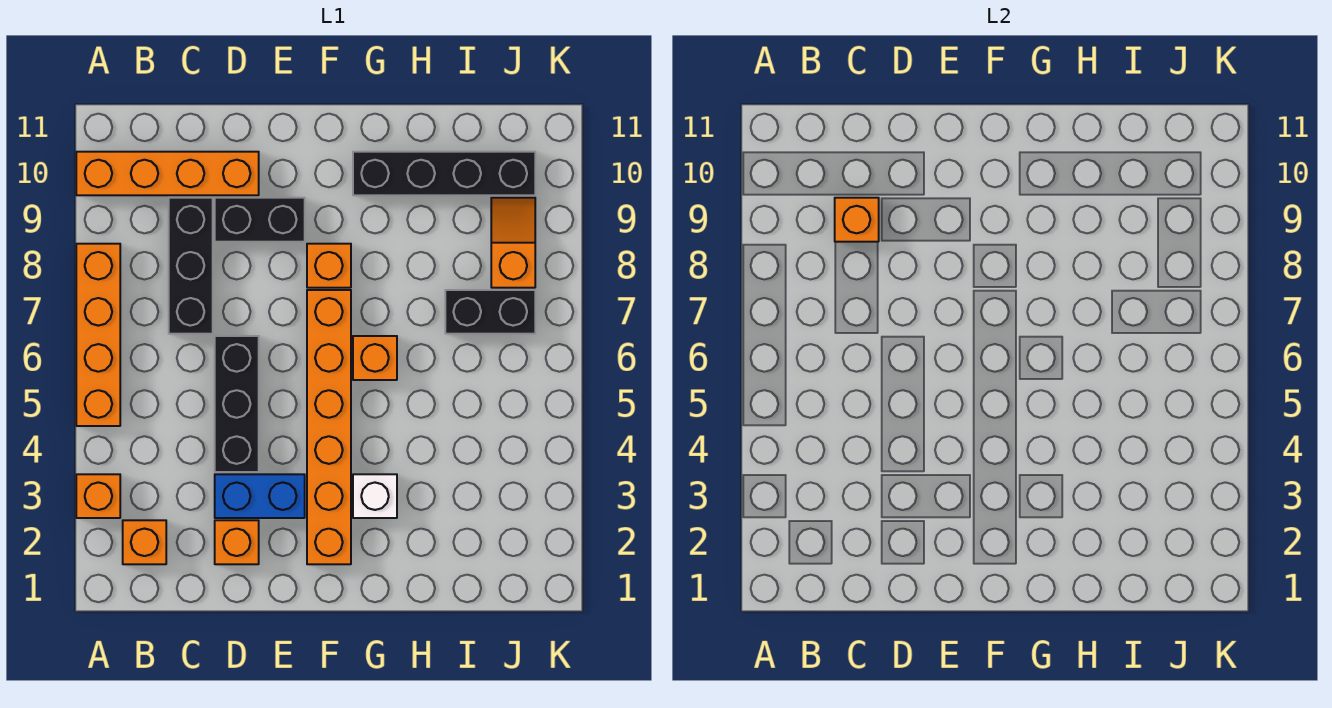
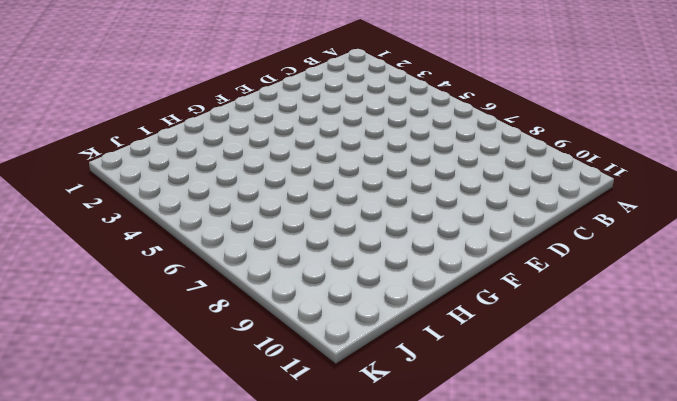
none -> orange brick A3 level 1
none -> orange brick A5:A8 level 1
none -> orange brick A10:D10 level 1

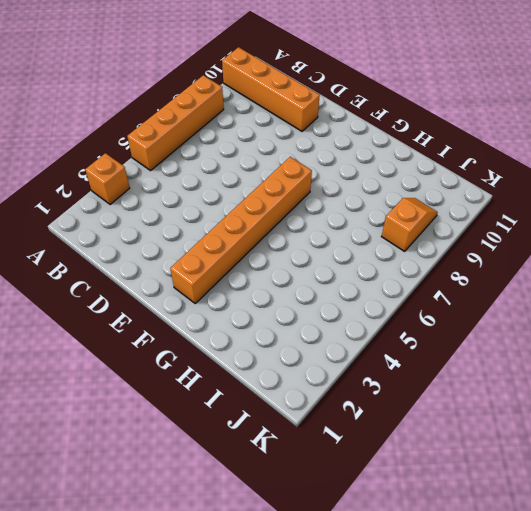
none -> orange brick B2 level 1
none -> black brick C7:C9 level 1
none -> orange brick D2 level 1

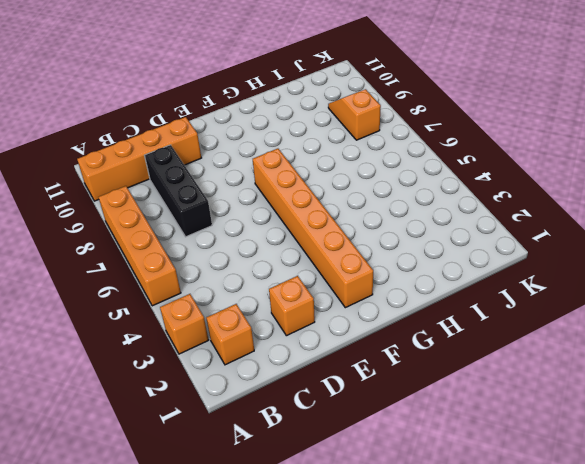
none -> blue brick D3:E3 level 1
none -> black brick D4:D6 level 1
none -> black brick D9:E9 level 1

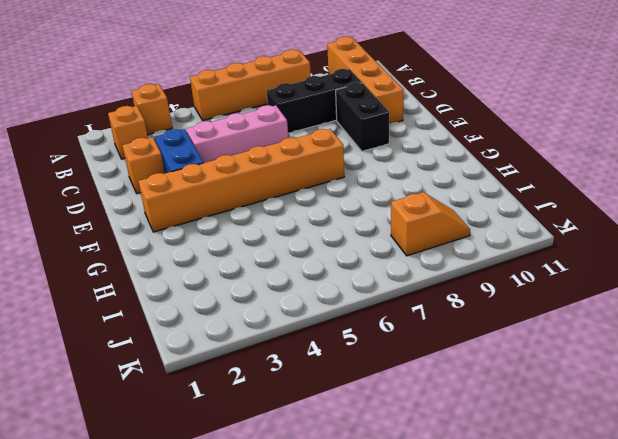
pink brick D4:D6 level 1 -> black brick D4:D6 level 1
none -> orange brick F8 level 1
none -> white brick G3 level 1
none -> orange brick G6 level 1

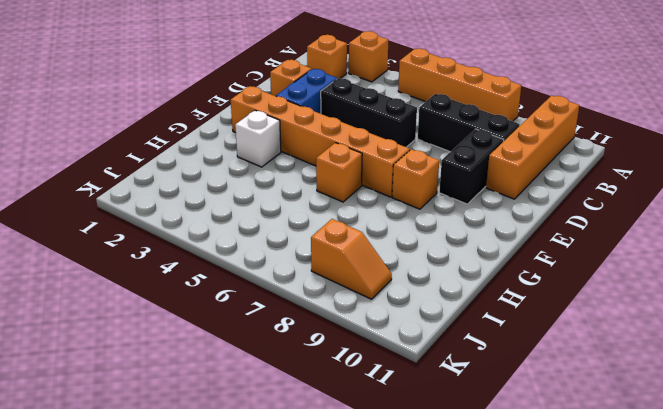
none -> black brick G10:J10 level 1
none -> black brick I7:J7 level 1
none -> orange brick C9 level 2

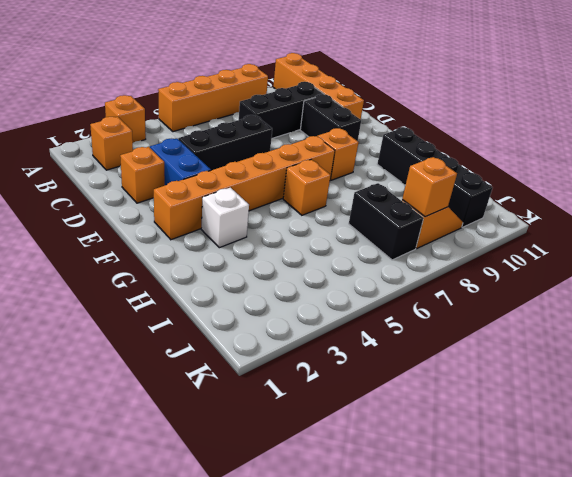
orange brick J8 level 2 -> orange brick C9 level 2

